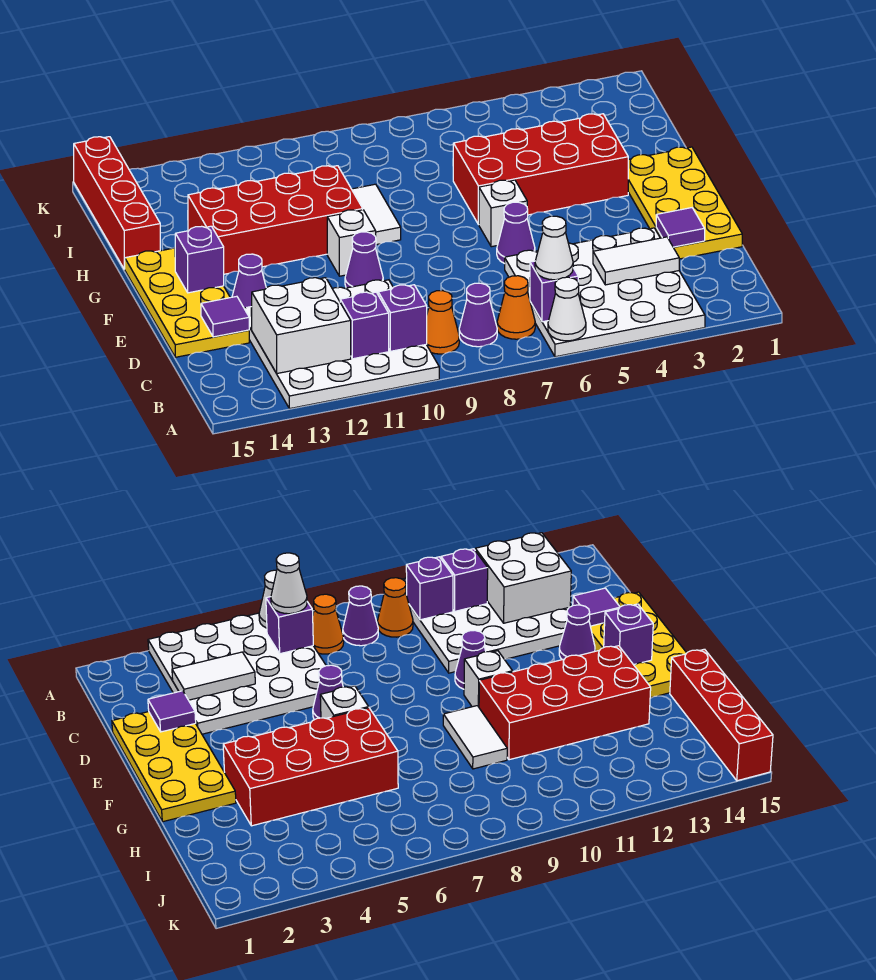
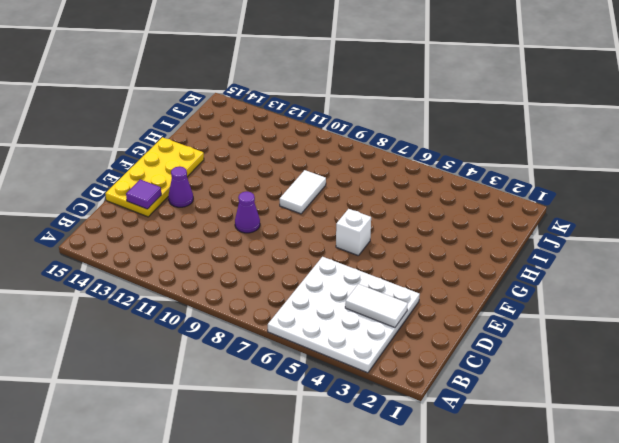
none -> white plate A10:D13 level 1
none -> orange cone B7 level 1
none -> purple cone B8 level 1

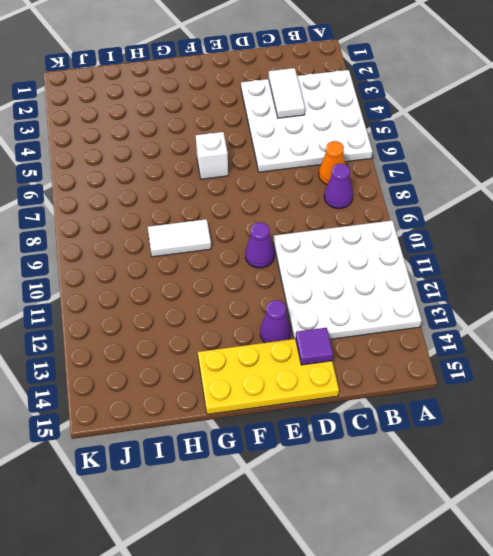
none -> orange cone B9 level 1
none -> yellow plate D1:G2 level 1
none -> purple cone E6 level 1

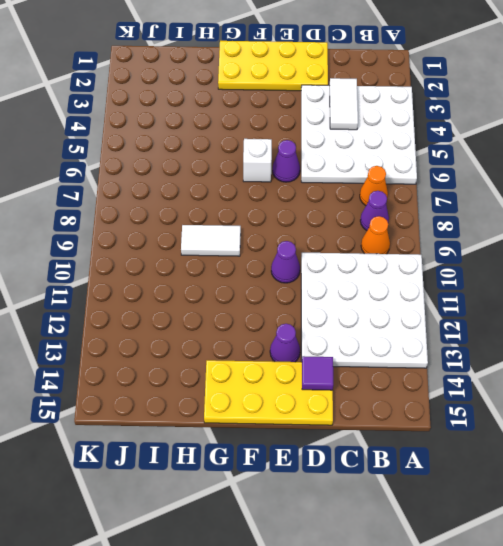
none -> white brick F10 level 1
none -> red brick G3:H6 level 1
none -> red brick G10:H13 level 1

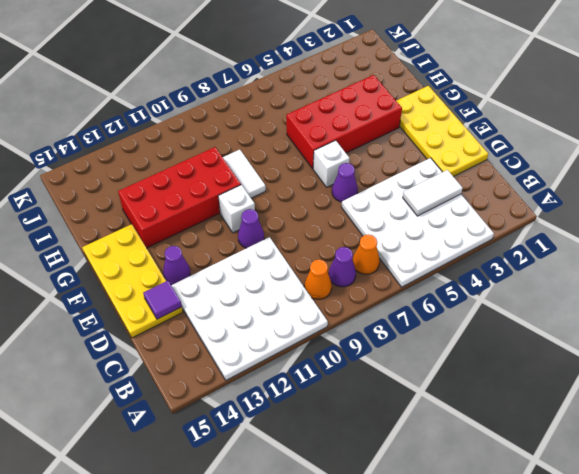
none -> red brick H15:K15 level 1
none -> white cone A6 level 2
none -> purple brick B6 level 2

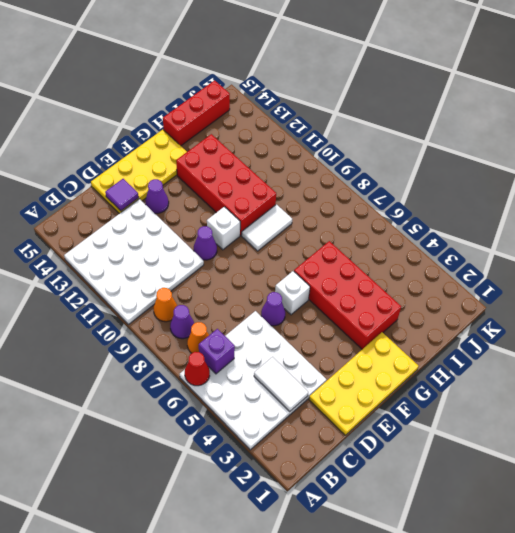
red cone A6 level 2 -> white cone A6 level 2
red brick H15:J15 level 1 -> red brick H15:K15 level 1
none -> purple brick B10 level 2
none -> purple brick B11 level 2
none -> white brick B12:C13 level 2

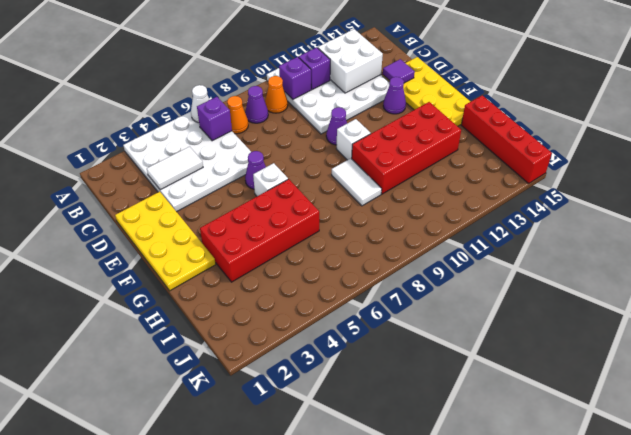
none -> purple tile D2 level 2
none -> purple brick F14 level 2
none -> white cone B6 level 3

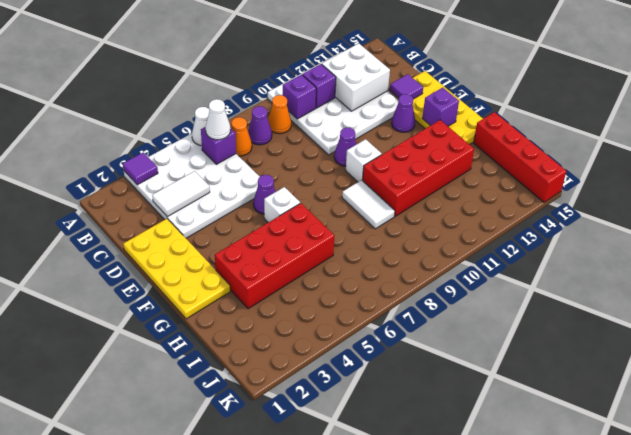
purple tile A3 level 2 -> purple tile D2 level 2

